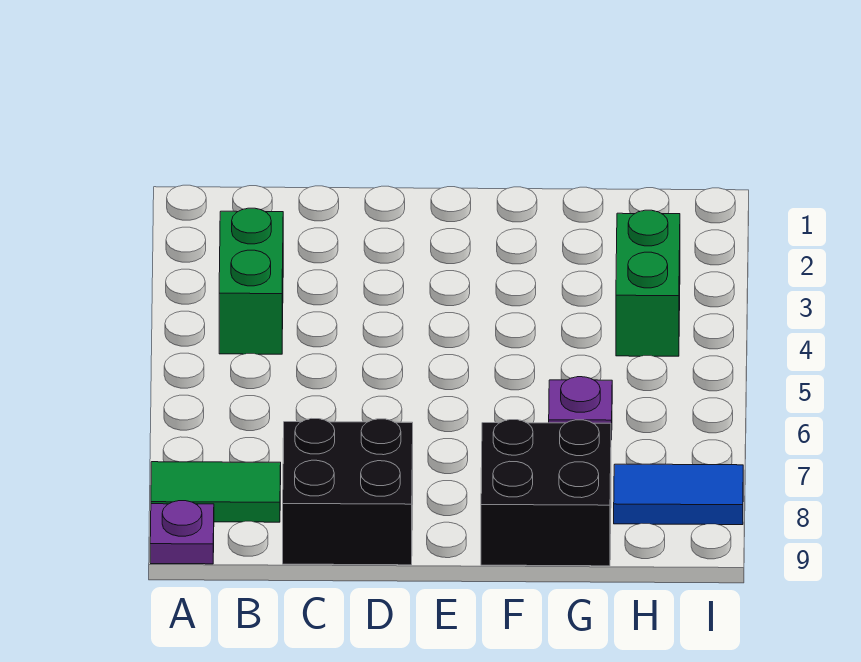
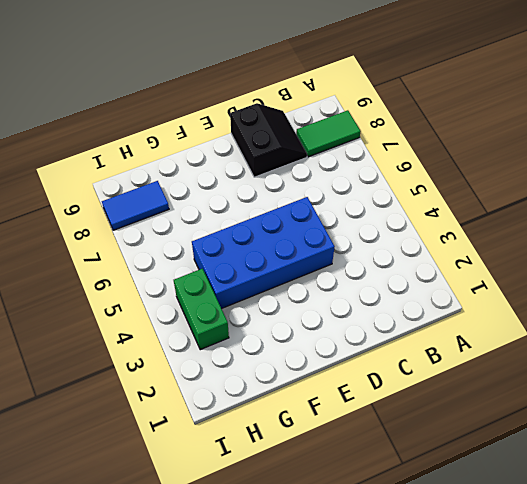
black slope C8:D9 level 1 top D -> black brick C8:D9 level 1
blue brick D4:G5 level 1 -> none
none -> purple plate A9 level 1
none -> green brick B3:B4 level 1

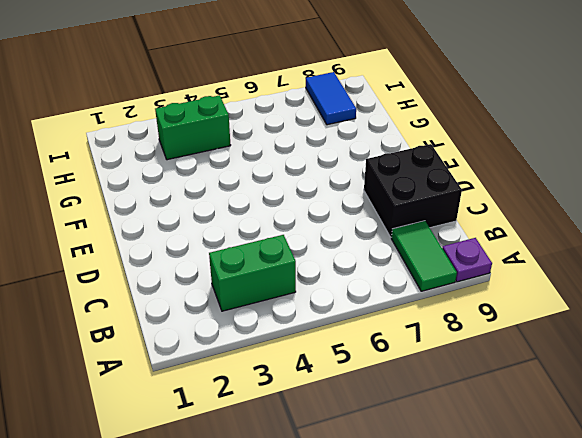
none -> black brick F8:G9 level 1
none -> purple plate G6 level 1

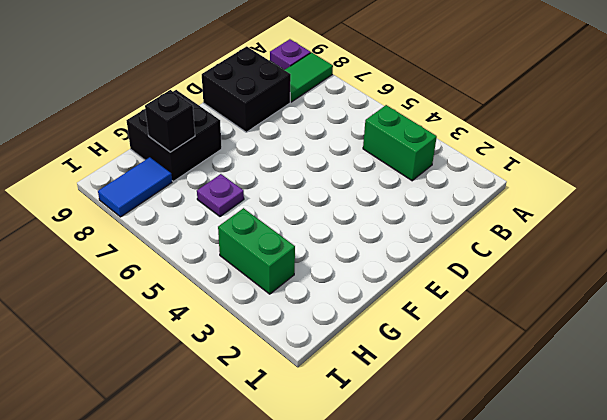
black brick G8 level 2 -> none

